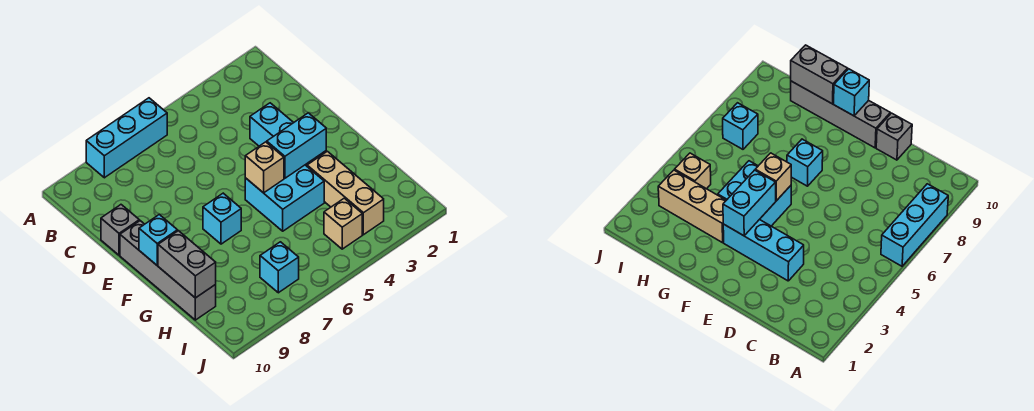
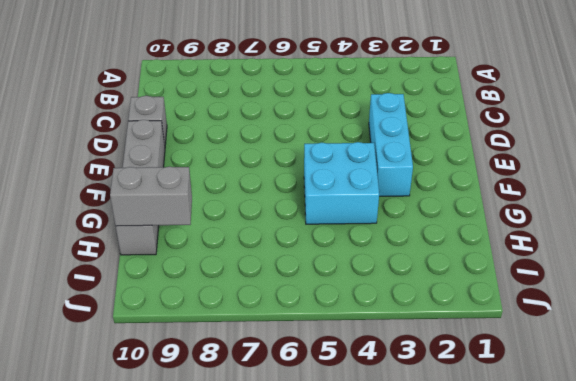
grey brick H9:H10 level 2 -> grey brick G10:H10 level 2
none -> cyan brick A6:A8 level 1
none -> cyan brick F7 level 1
none -> tan brick G3:I3 level 1

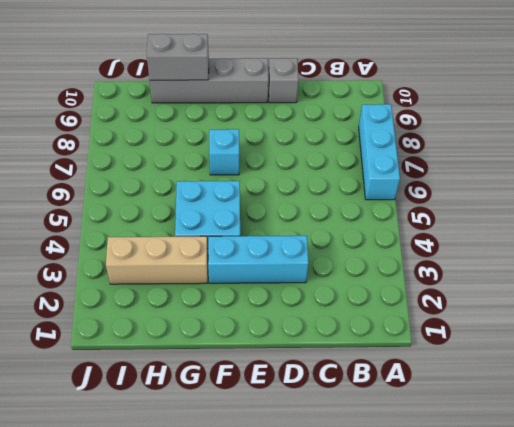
none -> tan brick I4 level 1
none -> cyan brick I7 level 1
none -> cyan brick F3:F4 level 2

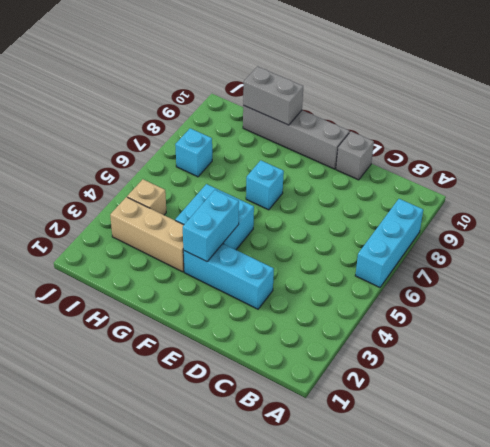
none -> tan brick F5 level 2
none -> cyan brick F10 level 2

